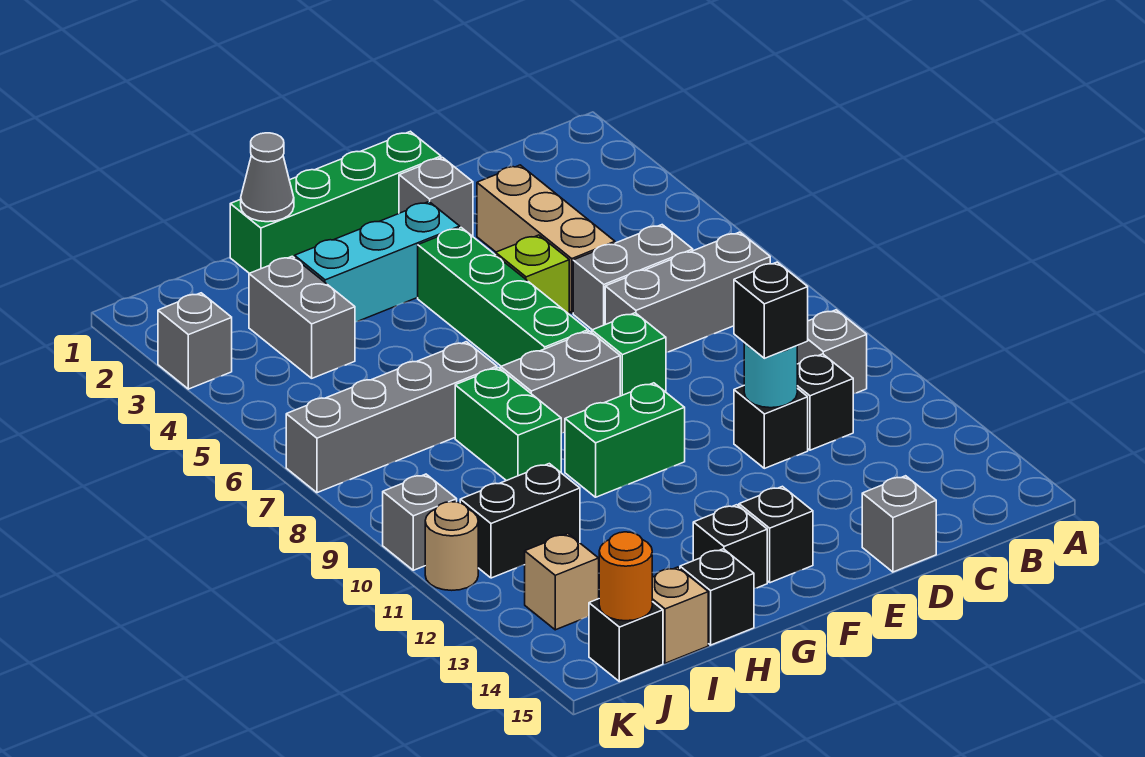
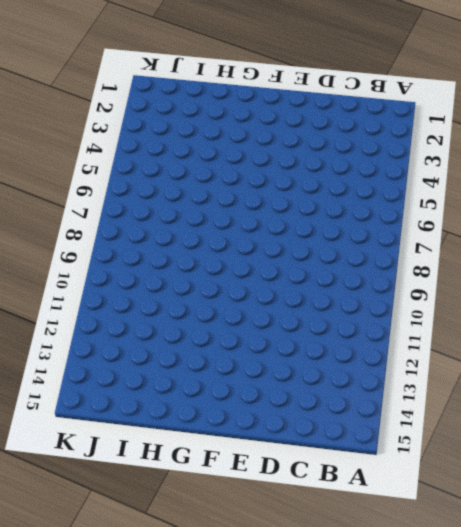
none -> grey brick B7:D7 level 1
none -> grey brick B10 level 1
none -> grey brick C6:D6 level 1
none -> black brick C11 level 1

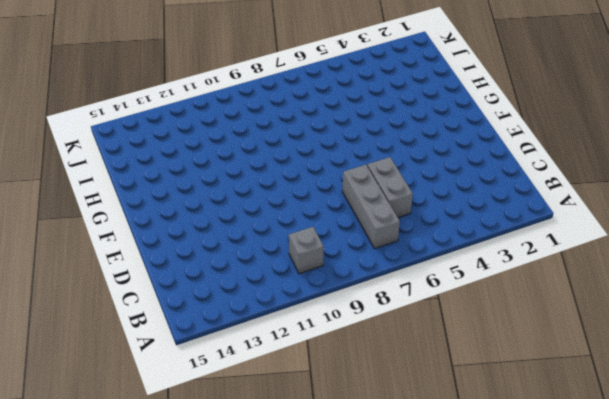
none -> black brick C11 level 1
none -> tan brick D3:D5 level 1
none -> black brick D11 level 1
none -> grey brick D15 level 1

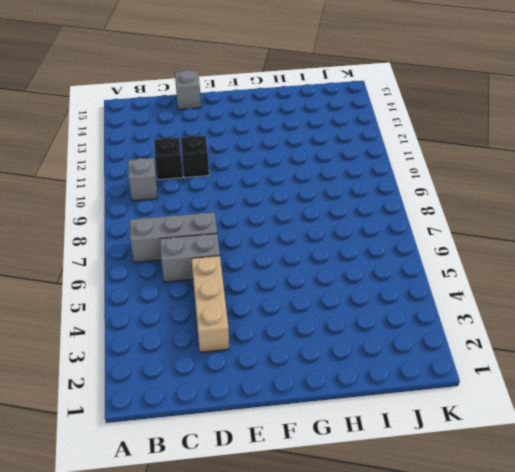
none -> green brick E1:H1 level 1
none -> grey brick E2 level 1
none -> lime brick E5 level 1
none -> green brick E8 level 1

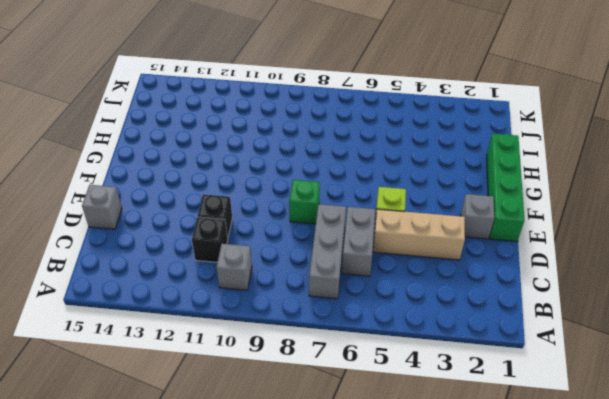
none -> cyan brick F3:H3 level 1
none -> green brick F4:F7 level 1
none -> grey brick F8:G8 level 1
none -> green brick F10:G10 level 1

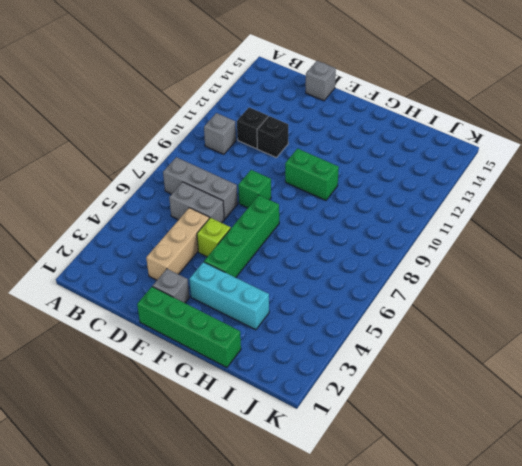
none -> grey brick F8:G8 level 1
none -> black brick F14 level 1
none -> black brick G14 level 1
none -> grey brick H7:K7 level 1

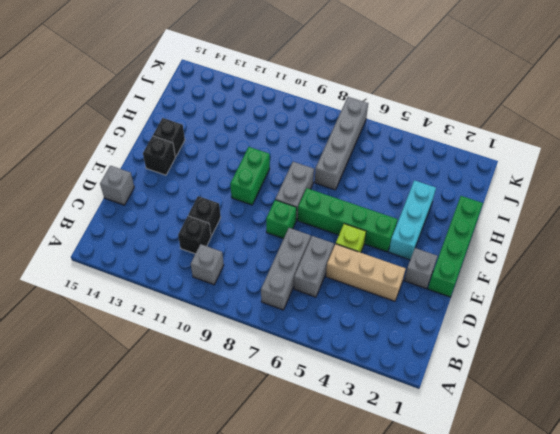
none -> green brick H8:H9 level 1
none -> black brick H15 level 1
none -> grey brick I3:I4 level 1
none -> black brick I11:J11 level 1

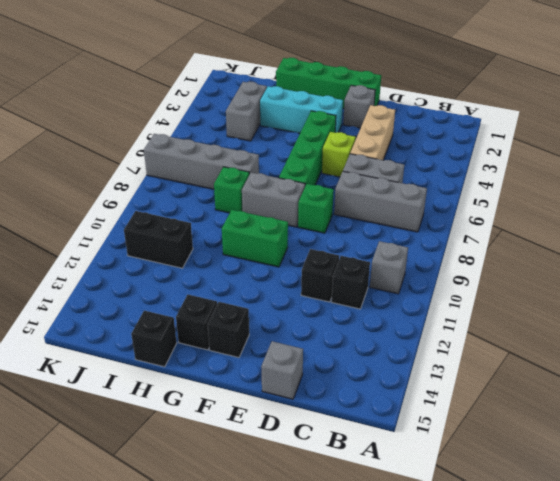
green brick H8 level 1 -> green brick H8:H9 level 1
none -> tan brick I15 level 1
none -> tan brick J13 level 1
none -> black brick J15 level 1
none -> grey brick K3 level 1

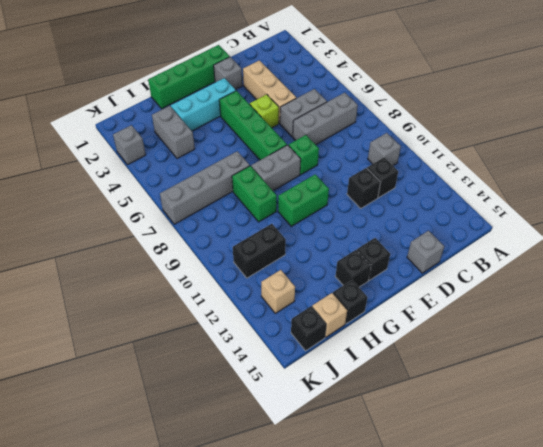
none -> grey brick K10 level 1
none -> tan round brick K11 level 1
none -> cyan round brick D11 level 2
none -> grey cone H1 level 2

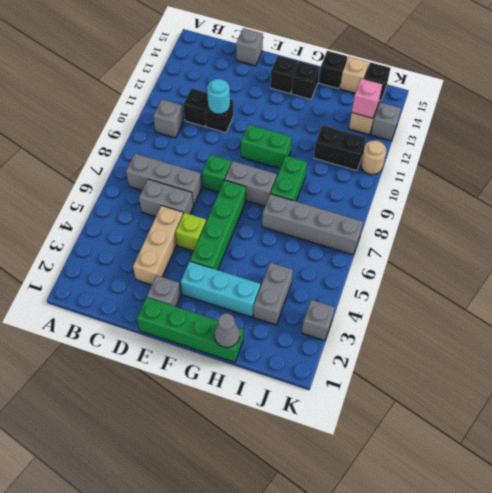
pink brick J13 level 2 -> none
grey brick K13 level 1 -> grey brick K10 level 1
none -> orange round brick J15 level 2
none -> black brick D11 level 3

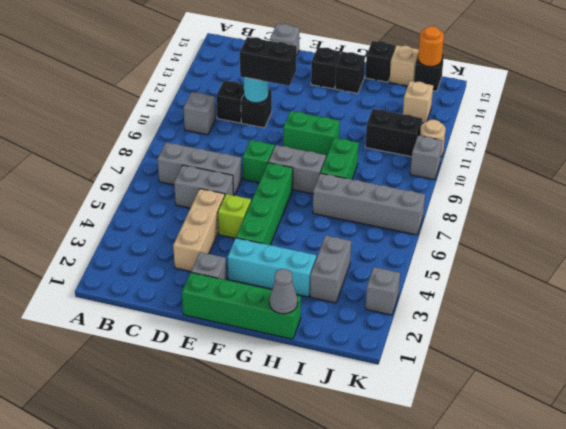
black brick D11:E11 level 3 -> black brick D11 level 3

